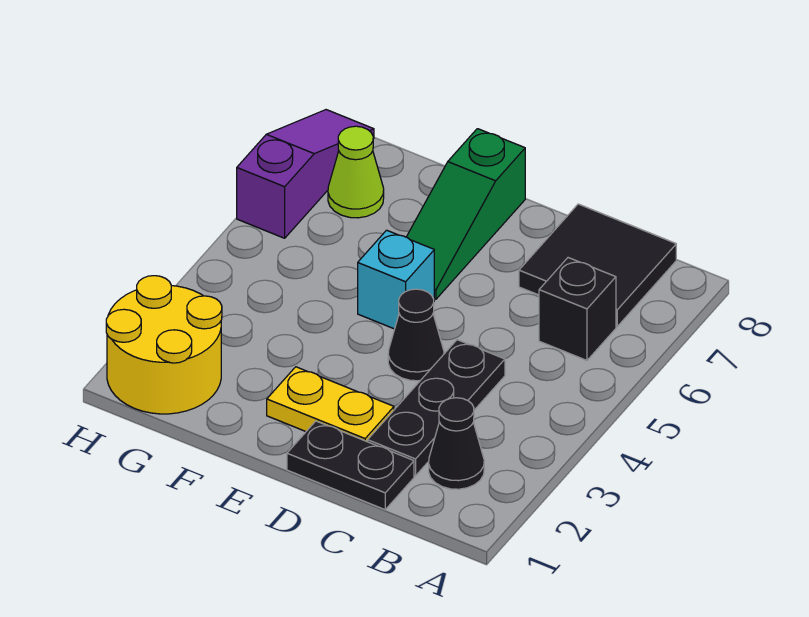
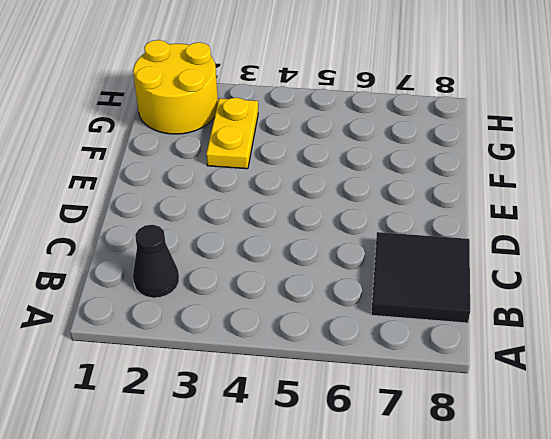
yellow plate F3:G3 level 1 -> yellow plate D2:E2 level 1
none -> black brick B6 level 1
none -> black plate C1:D1 level 1
none -> black plate C2:C4 level 1

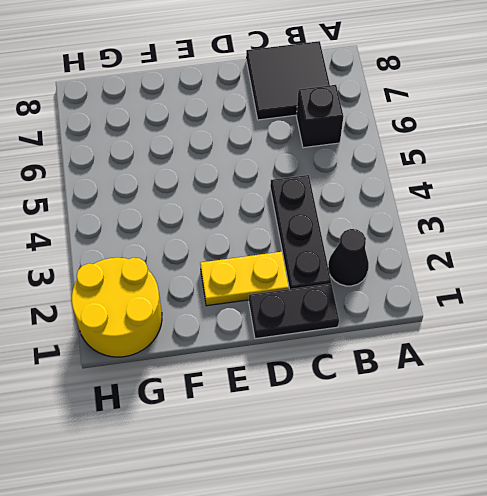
none -> black cone D4 level 1
none -> cyan brick E5 level 1
none -> green slope E6:E8 level 1 top 8

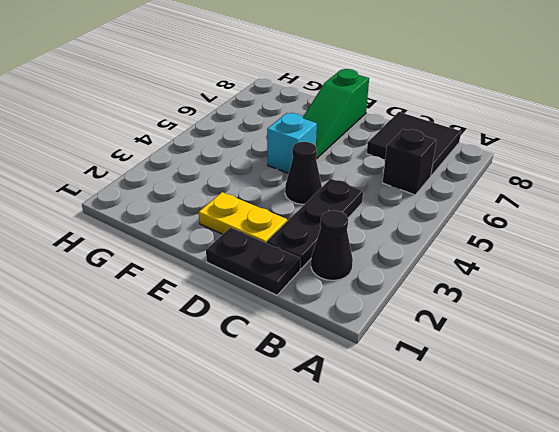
none -> yellow round brick G1:H2 level 1
none -> lime cone G7 level 1
none -> purple slope H6:H8 level 1 top 6

